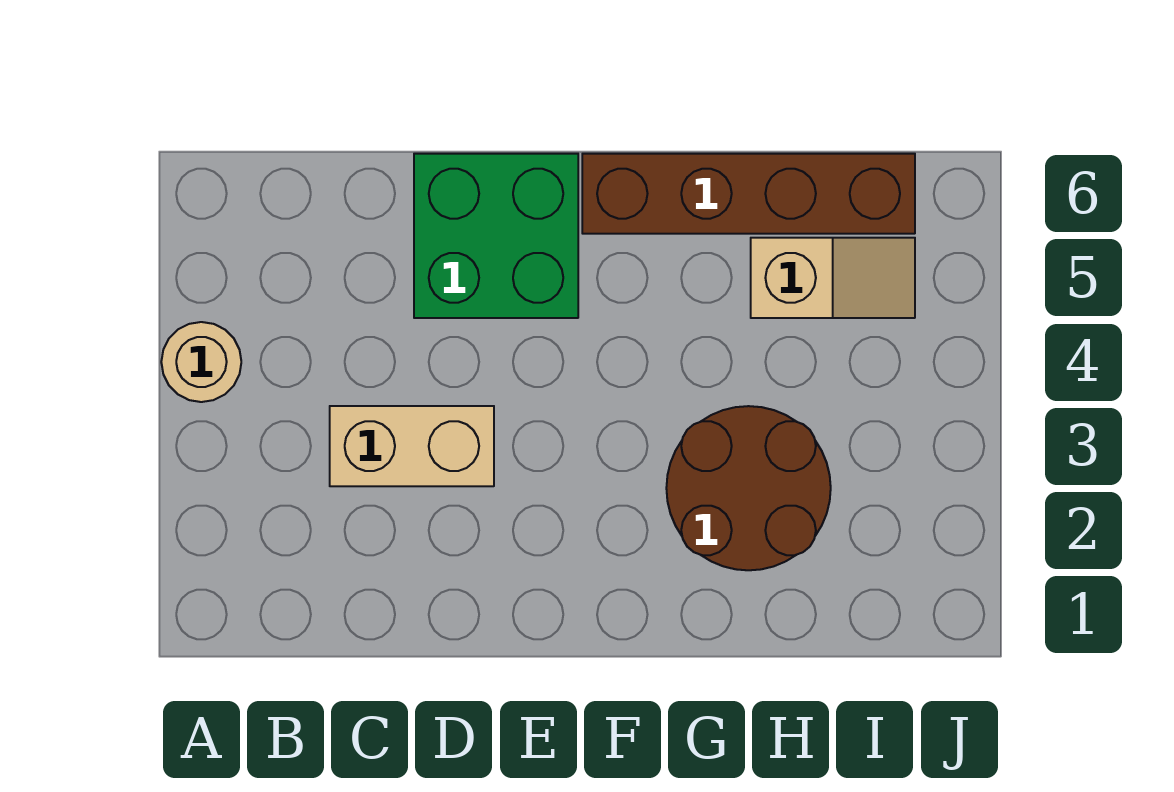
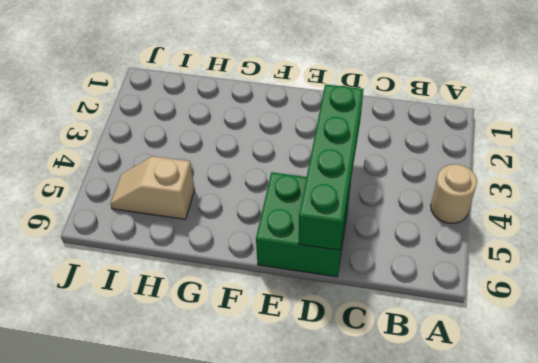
green brick D3:D6 level 2 -> none
none -> tan brick C3:D3 level 1
none -> brown brick F6:I6 level 1

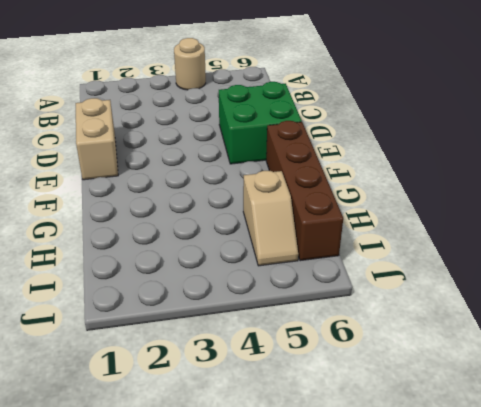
tan brick D1:E1 level 1 -> tan brick C3:D3 level 1
none -> brown round brick G2:H3 level 1

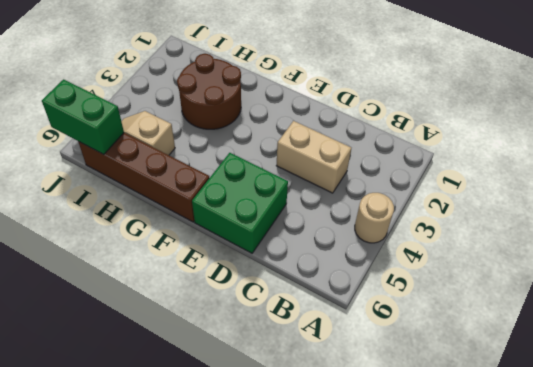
green brick I6:J6 level 2 -> none

